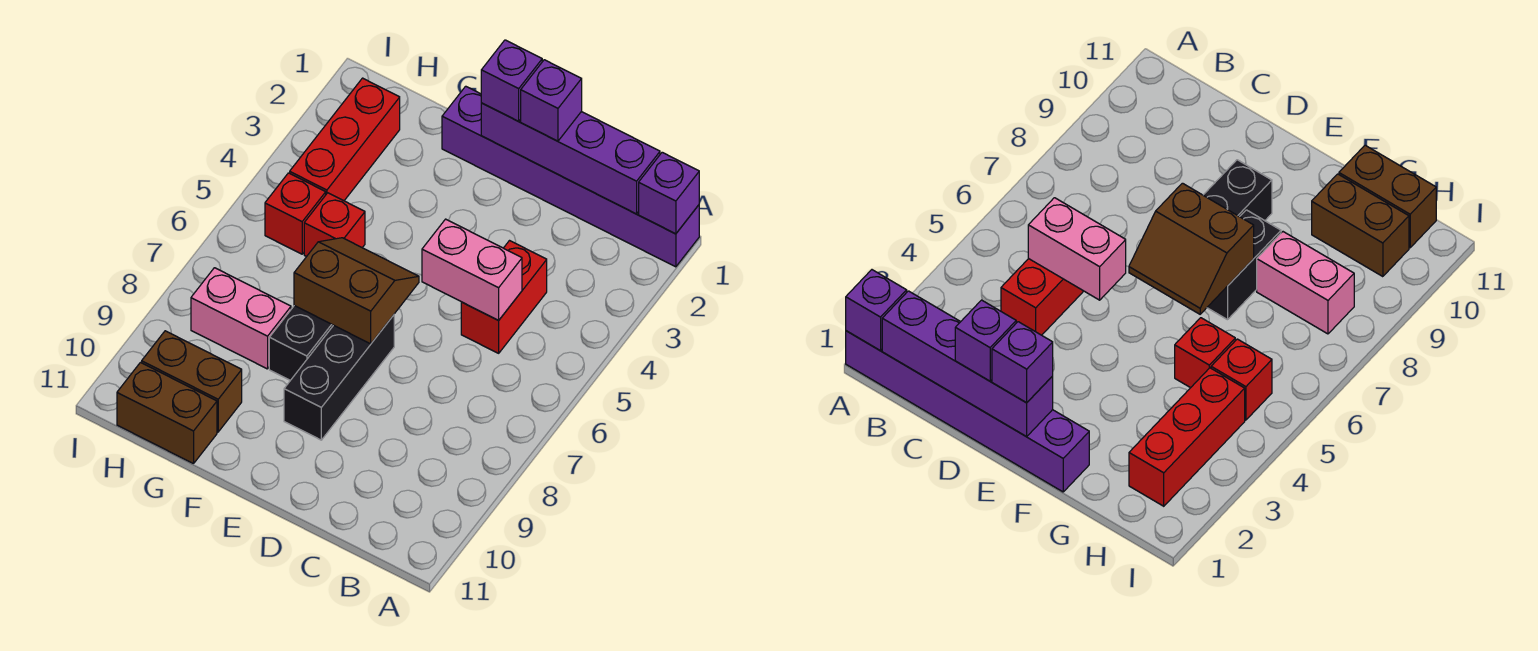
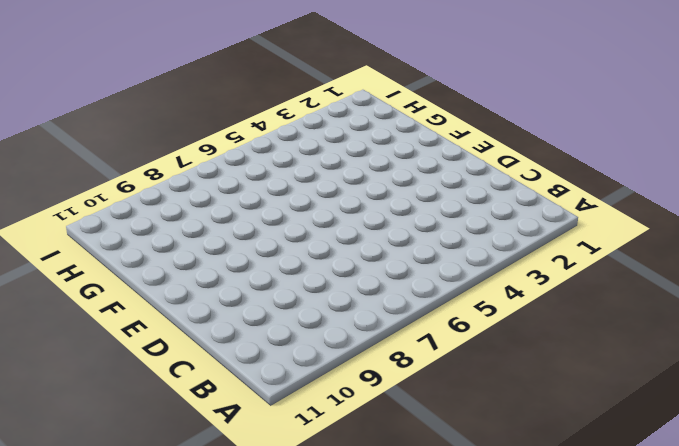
none -> purple brick A1:F1 level 1
none -> red brick C4:C5 level 1
none -> black brick E7:E9 level 1

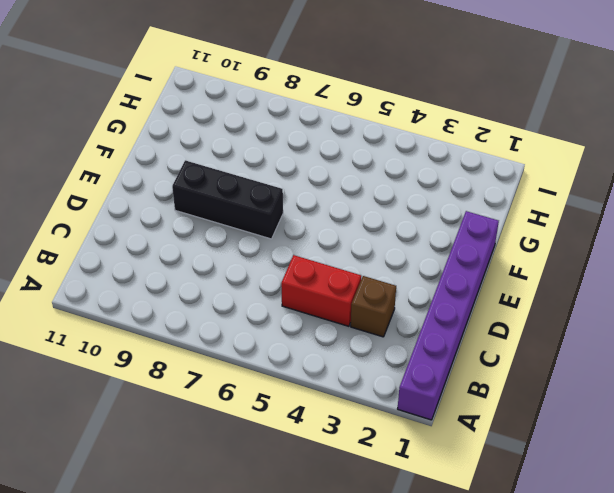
brown brick C3 level 1 -> none
none -> black brick F7:F8 level 1
none -> red brick G5 level 1
none -> pink brick G8:H8 level 1

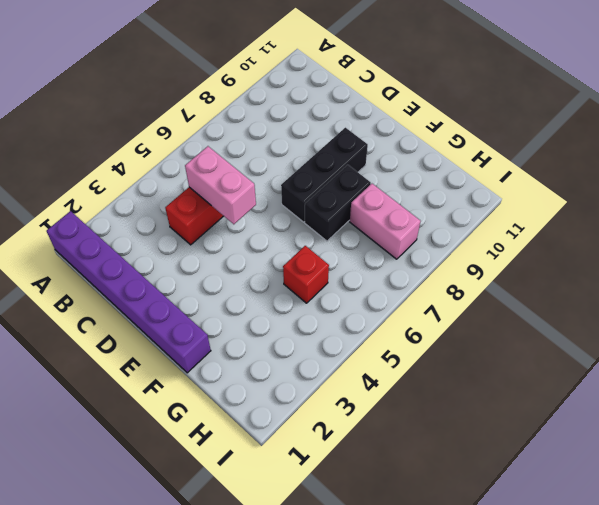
none -> brown brick G10:H10 level 1
none -> brown brick G11:H11 level 1
none -> red brick H2:H4 level 1

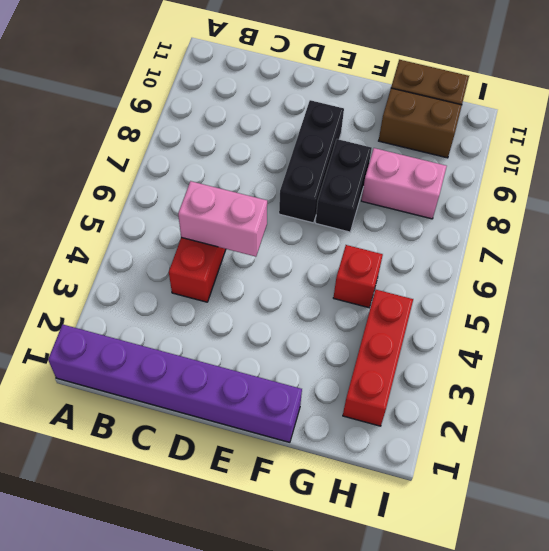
none -> red brick H5 level 1
none -> purple brick A1 level 2
none -> purple brick B1:E1 level 2

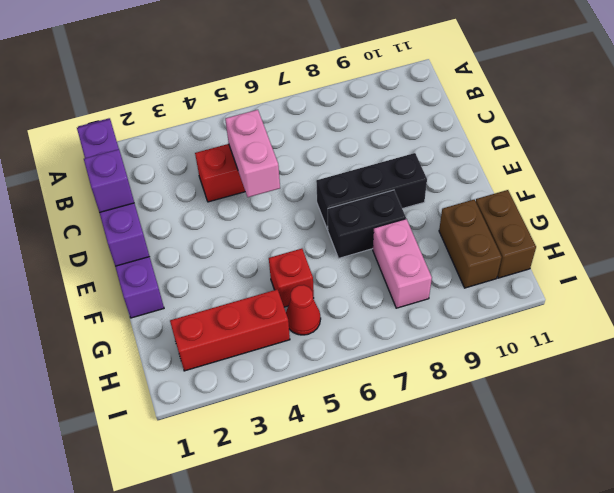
red cone H5 level 1 -> red brick H5 level 1
none -> purple brick A1 level 2
none -> brown slope E6:F7 level 2 top 7
none -> purple brick E1 level 3

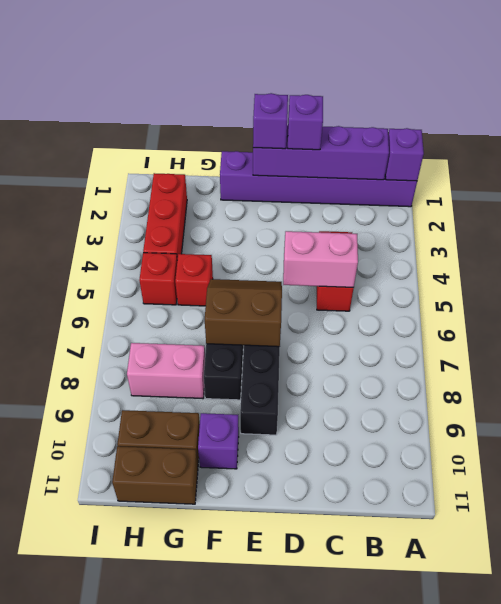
purple brick F10 level 1 -> none

